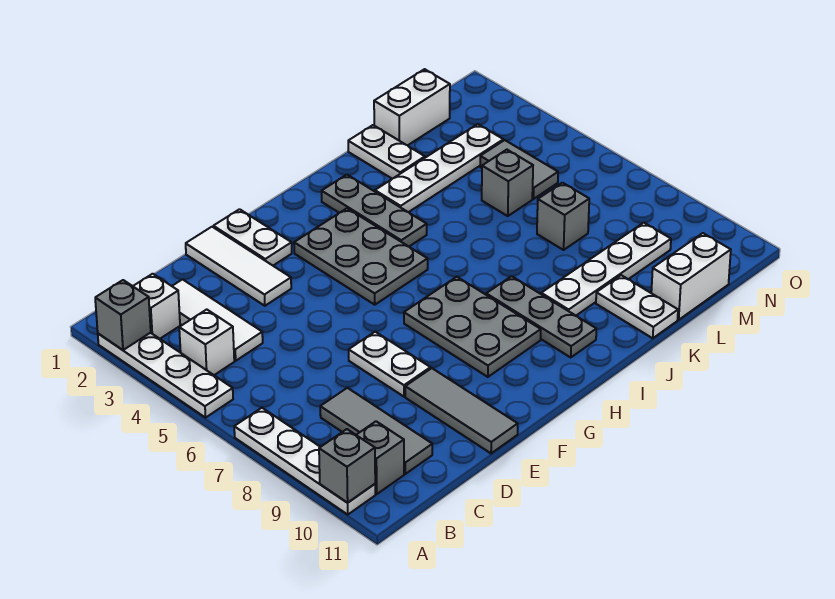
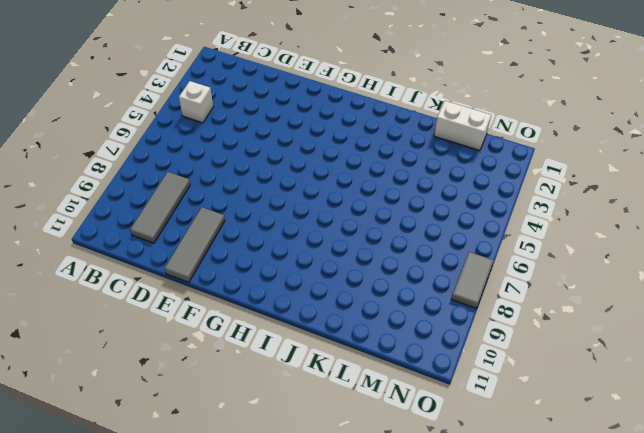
grey tile O7:O8 level 1 -> grey tile M4:M5 level 1
none -> white plate A2:A5 level 1
none -> white plate A7:A10 level 1
none -> white brick B2 level 1

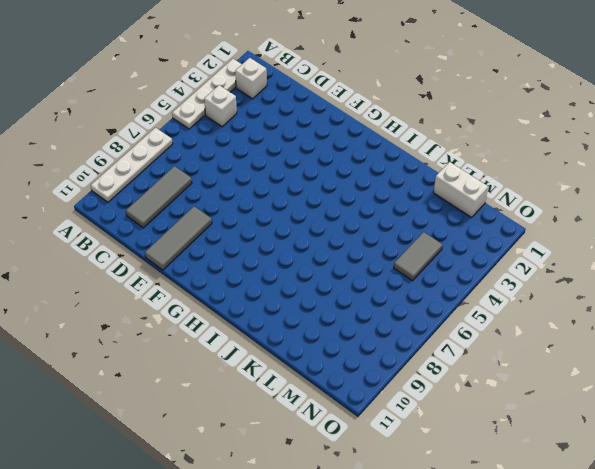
none -> grey brick B10 level 1
none -> white tile C2:C4 level 1
none -> white tile E1:E3 level 1

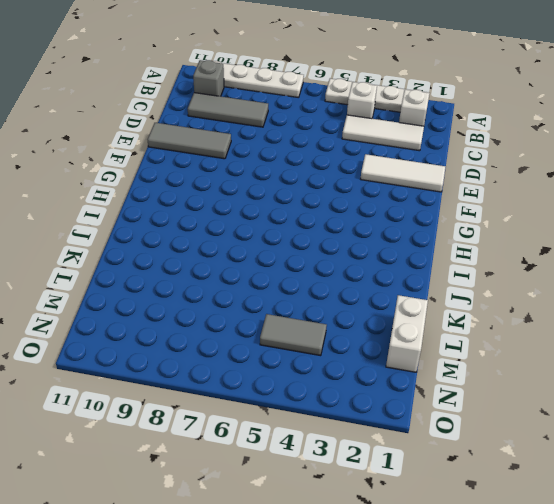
none -> white plate E7:E8 level 1
none -> white plate F1:F2 level 1
none -> grey plate G3:H5 level 1

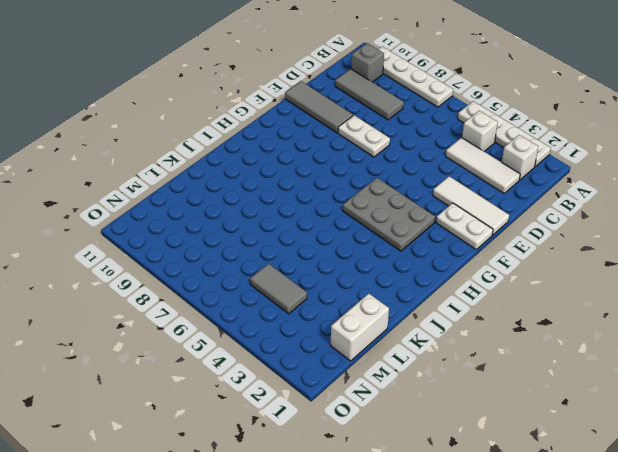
none -> grey plate G7:H9 level 1
none -> grey plate I2:I4 level 1
none -> grey plate I8:I10 level 1

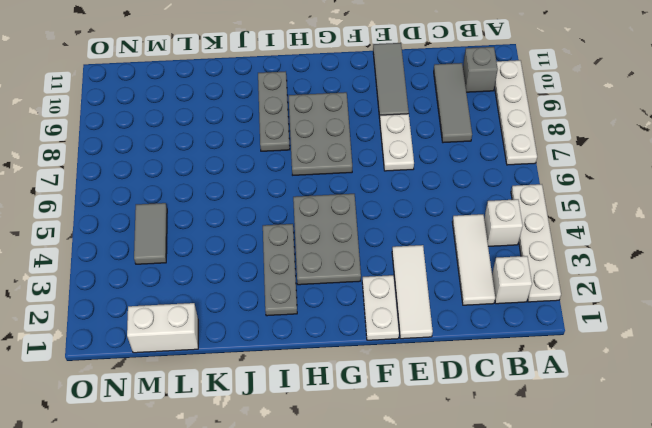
none -> white plate J3:M3 level 1
none -> white plate J9:M9 level 1
none -> white plate K1:K2 level 1

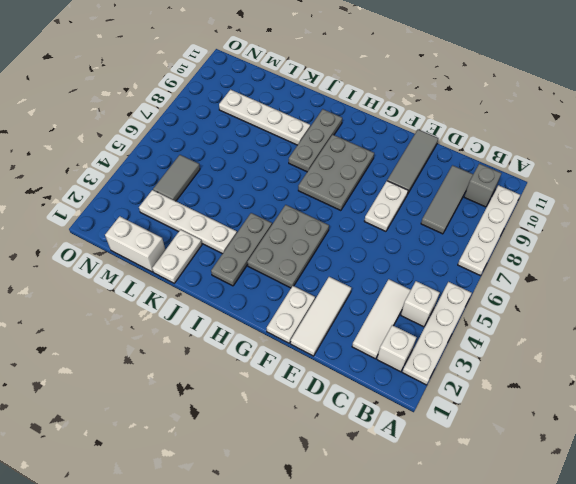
none -> white plate K10:K11 level 1
none -> grey brick L5 level 1
none -> grey brick L7 level 1

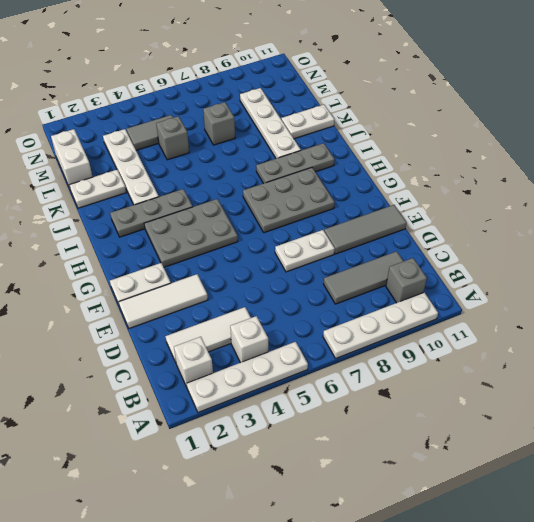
none -> white brick L11:M11 level 1
none -> grey brick A2 level 2
none -> grey brick A10 level 2

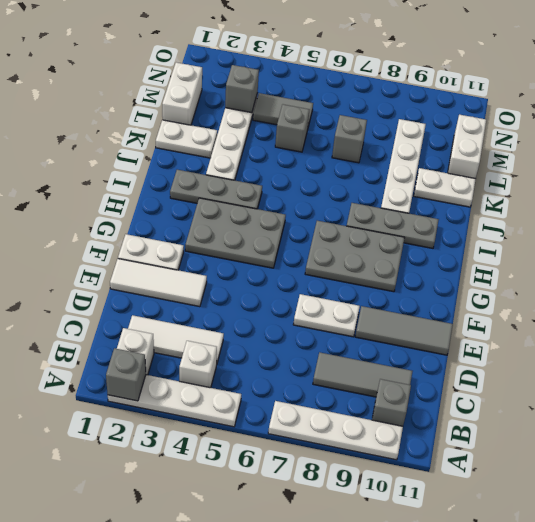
grey brick M3 level 2 -> grey brick A10 level 2

